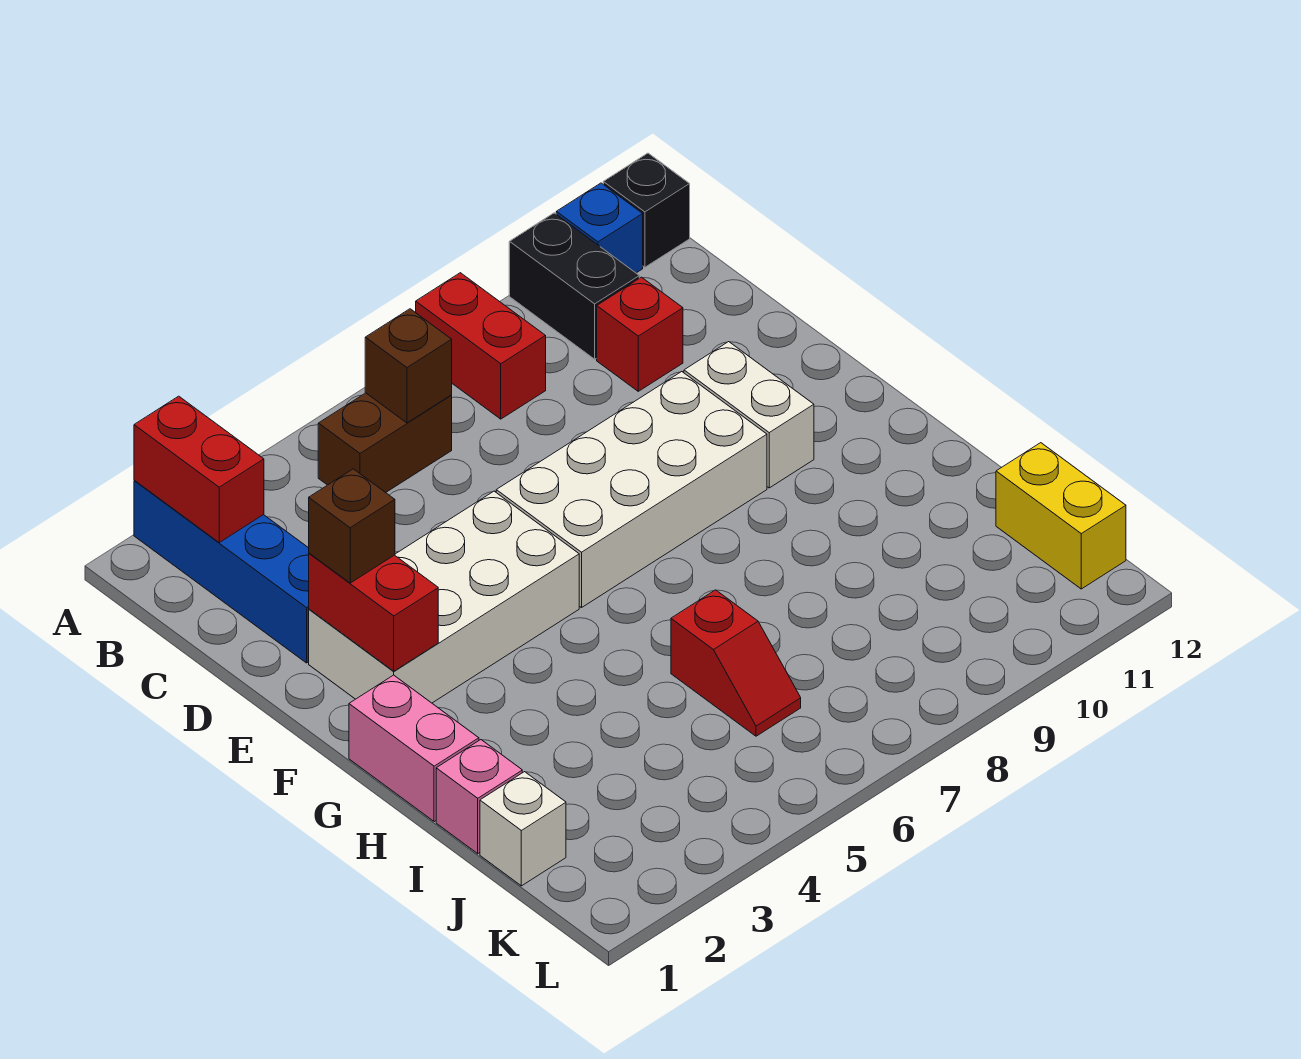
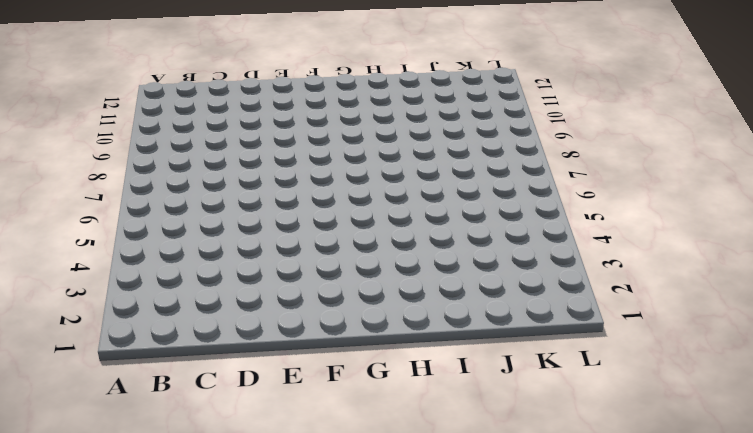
none -> blue brick A2:D2 level 1
none -> red brick A8:B8 level 1
none -> black brick A10:B10 level 1

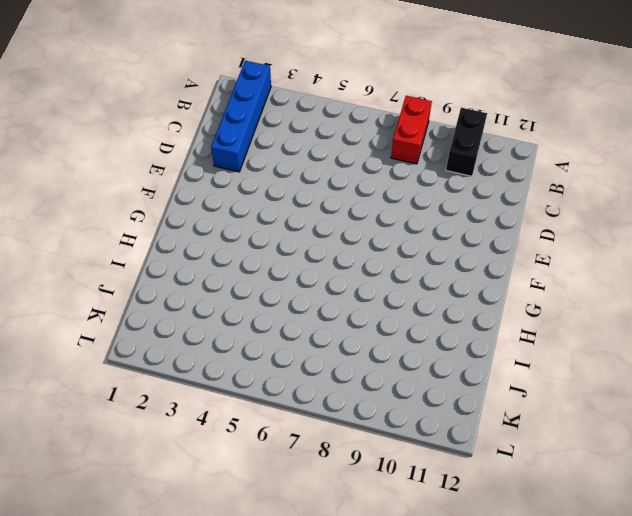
none -> blue brick A11 level 1
none -> black brick A12 level 1
none -> brown brick B5:B6 level 1

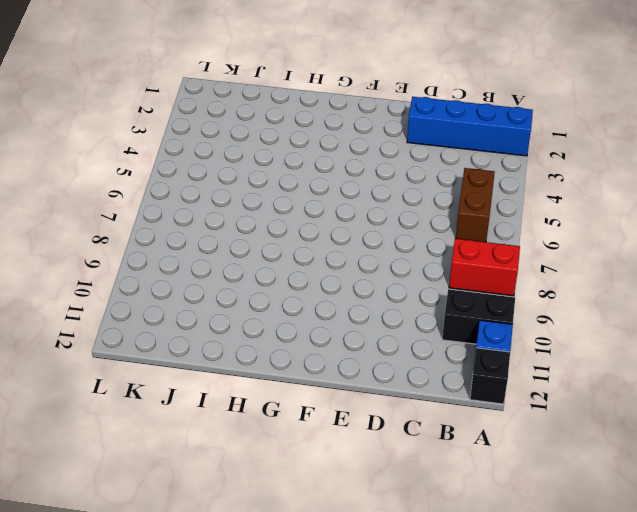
none -> red brick C10 level 1
none -> white brick E2:F5 level 1
none -> white brick E6:F9 level 1

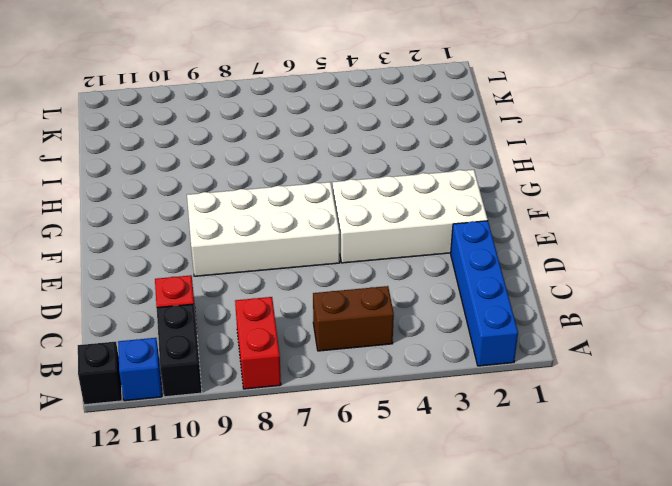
none -> white brick E10:F10 level 1
none -> pink brick G1:H1 level 1
none -> pink brick I1 level 1

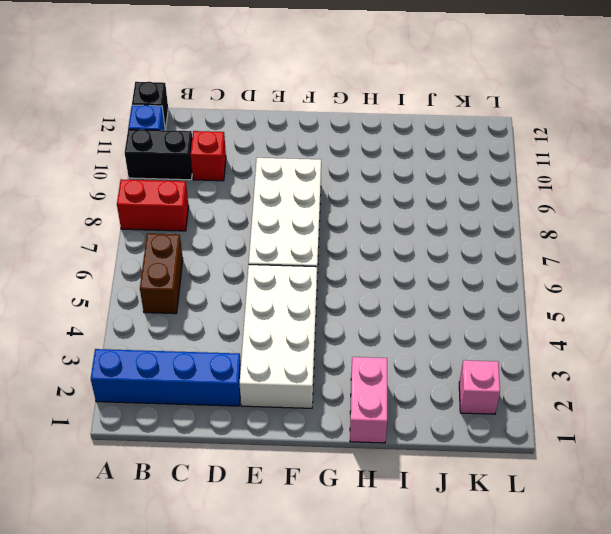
pink brick H1:H2 level 1 -> pink brick G1:H1 level 1
pink brick K2 level 1 -> pink brick I1 level 1
none -> white brick E10:F10 level 1
none -> red slope I6:J6 level 1 top I
none -> white brick J1 level 1

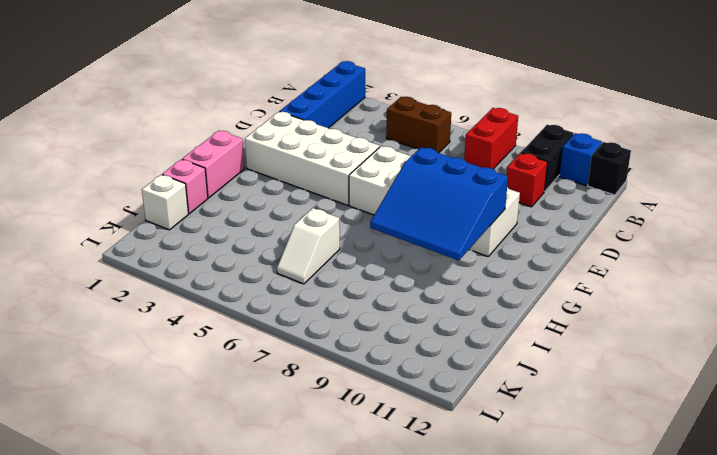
blue slope F8:H10 level 2 top F -> none
white slope I6:J6 level 1 top I -> red slope I6:J6 level 1 top I
none -> yellow brick J12:K12 level 1
none -> red brick A2:B2 level 2
none -> brown brick B6 level 2

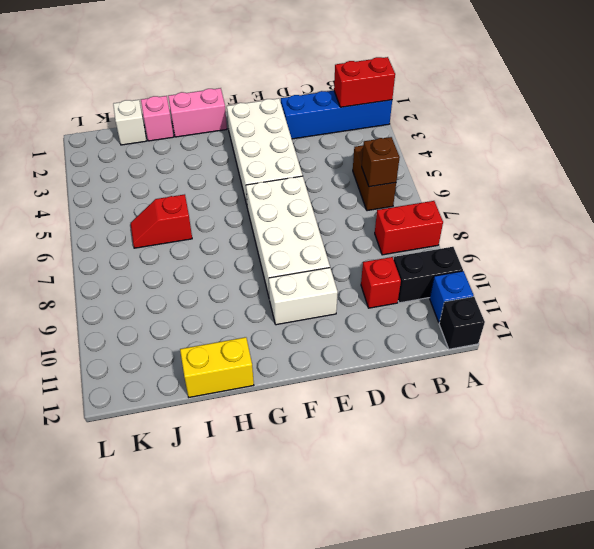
yellow brick H12:I12 level 1 -> yellow brick J12:K12 level 1
none -> red brick E2:F2 level 2
none -> brown brick E2 level 3

